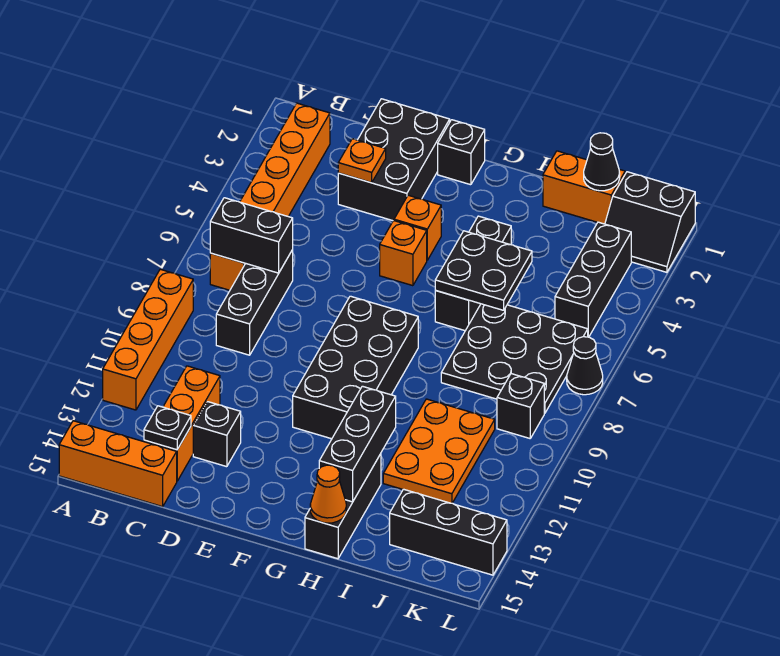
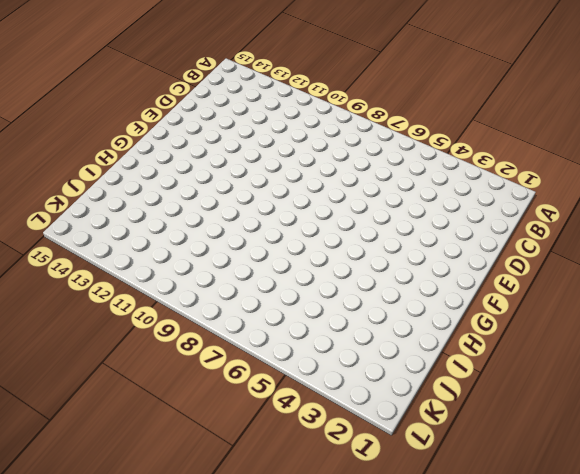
none -> orange brick A9:A12 level 1
none -> orange brick A15:C15 level 1
none -> orange brick B2:B7 level 1

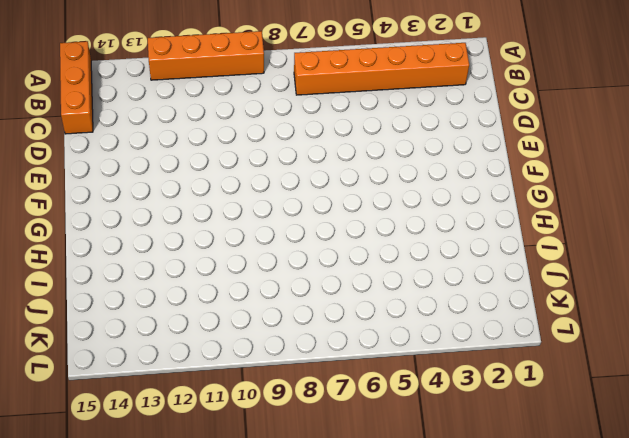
none -> black brick C7:C9 level 1
none -> orange brick C12:C14 level 1
none -> black brick D1:E3 level 1

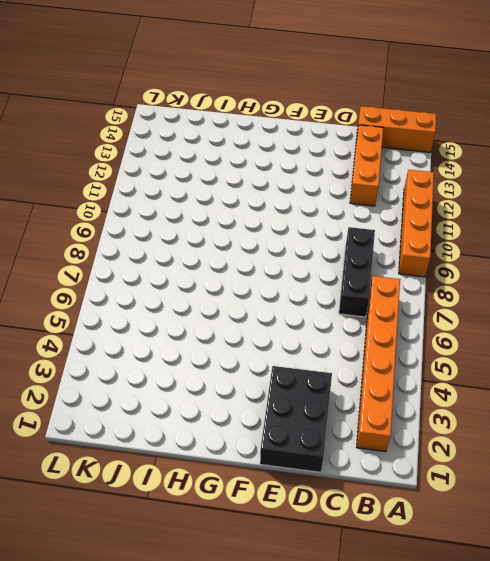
none -> black brick D13 level 1
none -> black brick F1 level 1
none -> orange brick F4 level 1

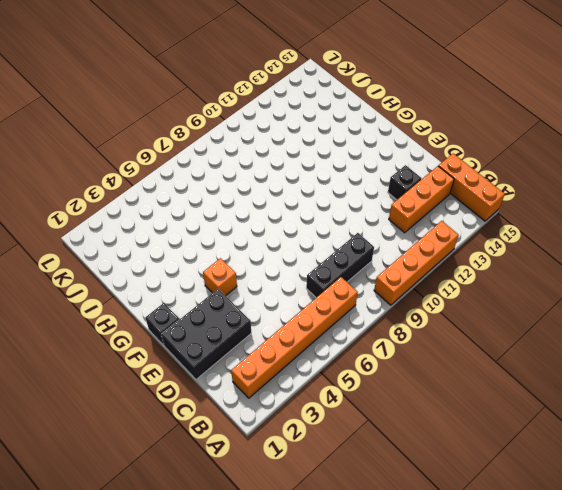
none -> orange brick F5 level 1
none -> black brick F8:G11 level 1
none -> black brick H4:H6 level 1

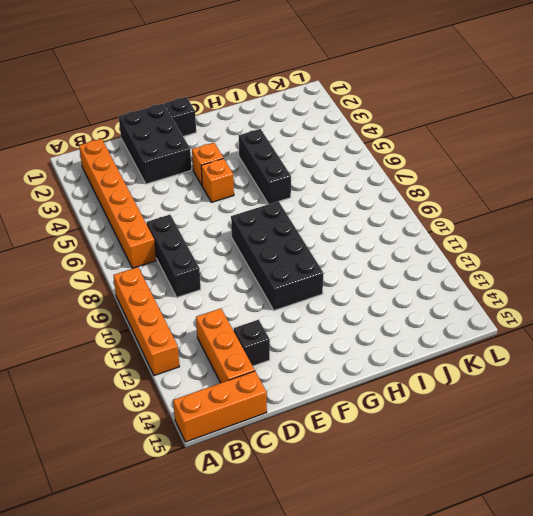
none -> black brick H13:H15 level 1
none -> orange brick I1:J1 level 1
none -> black plate I6:K8 level 1

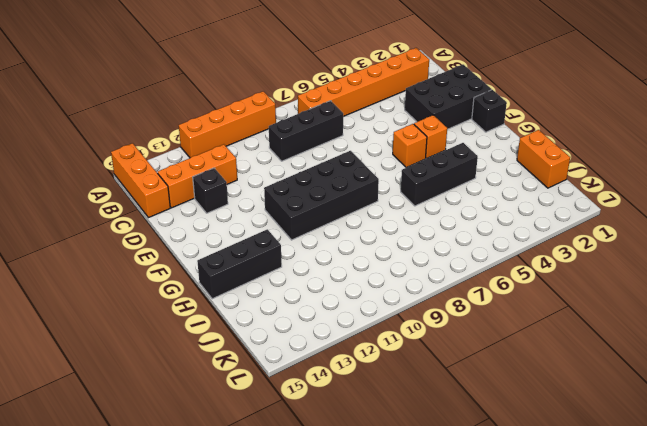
none -> black plate I6:K8 level 1
none -> orange plate I10:J12 level 1
none -> black brick J14:L14 level 1

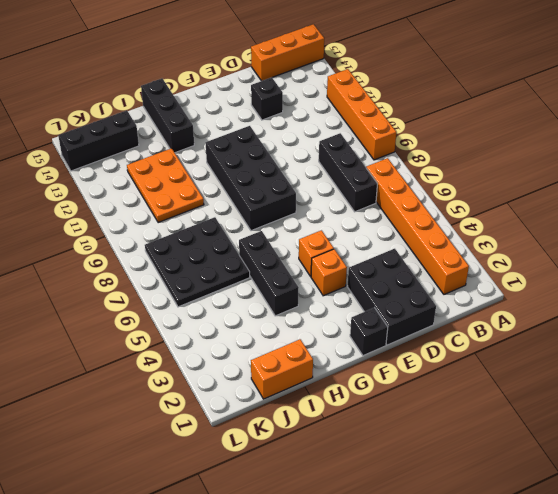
none -> orange brick C12:C14 level 1
none -> black slope K1:L2 level 1 top 1
none -> black brick K3:K5 level 1

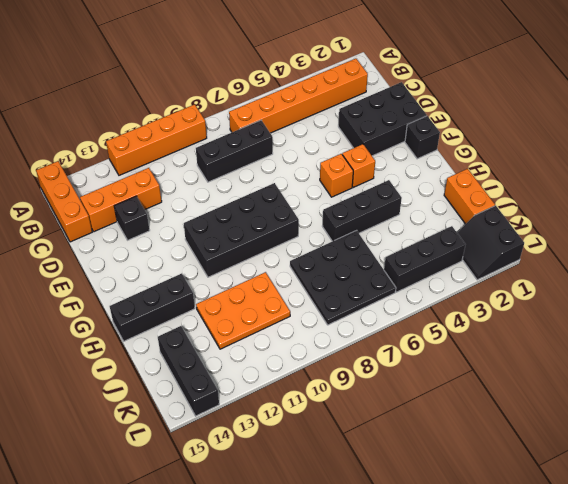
none -> black brick K9 level 1
none -> black cone L7 level 1
none -> black brick B7:C7 level 2

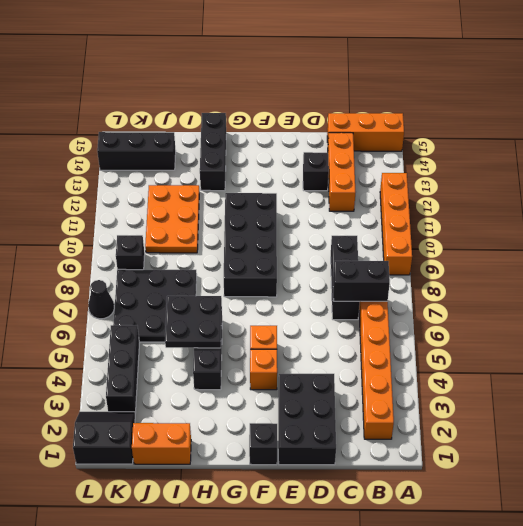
none -> black plate C14 level 2
none -> orange plate D3 level 2
none -> black brick H12:H14 level 2

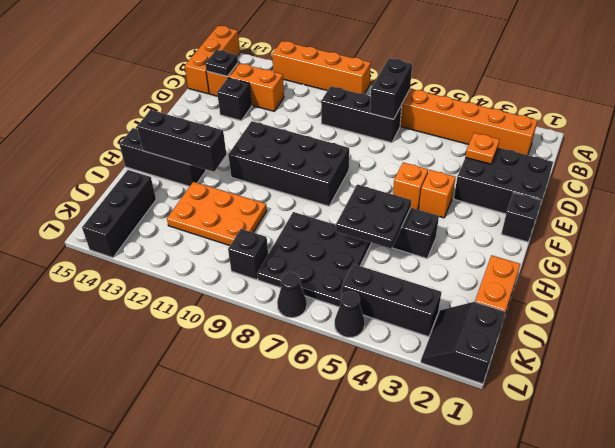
black cone L5 level 1 -> black cone J1 level 2
none -> orange cone H15 level 2

